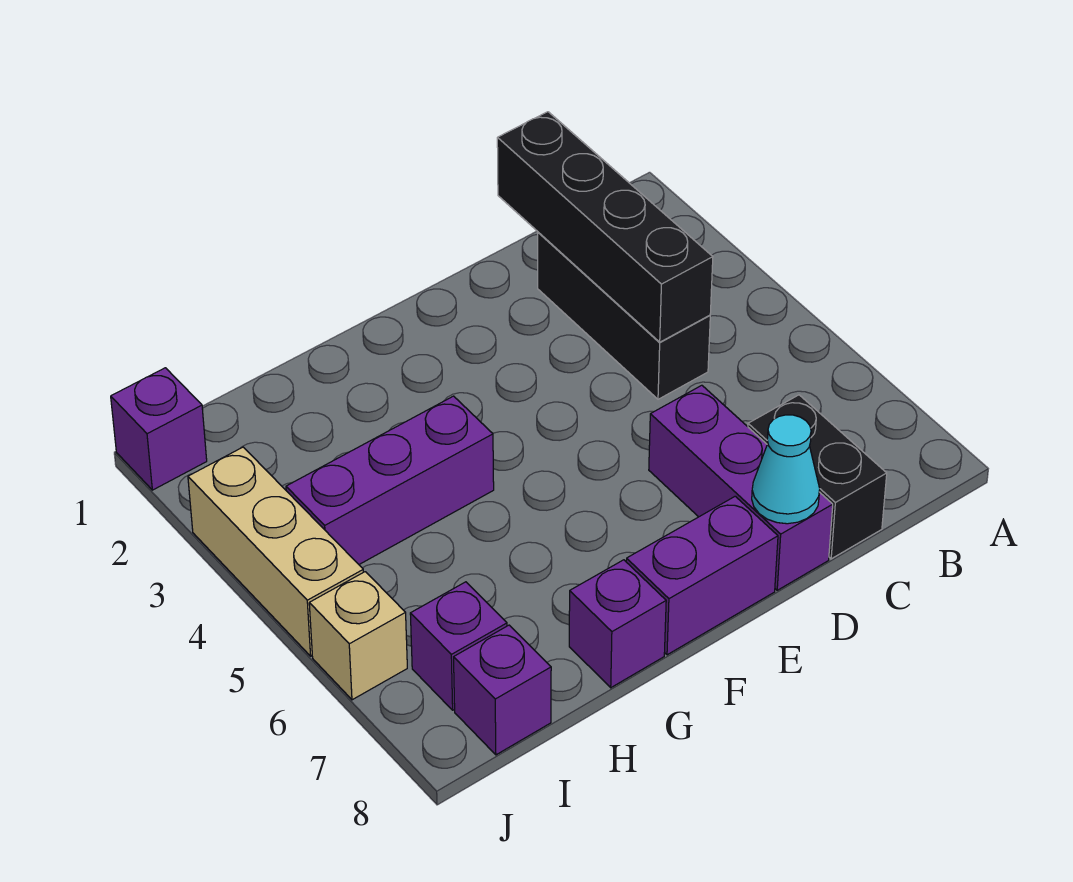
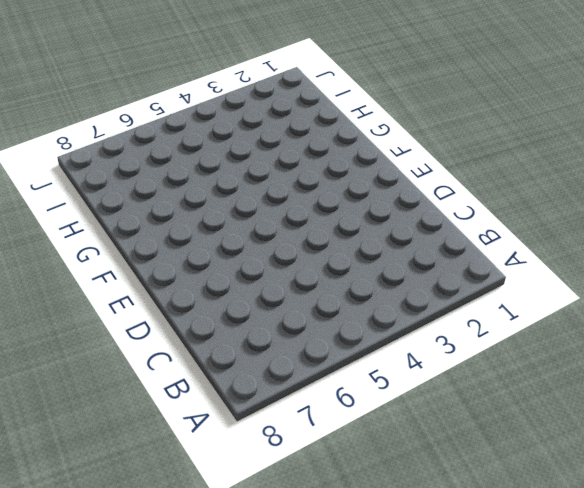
none -> black brick C2:C4 level 1
none -> black brick C7:C8 level 1
none -> purple brick D6:D8 level 1

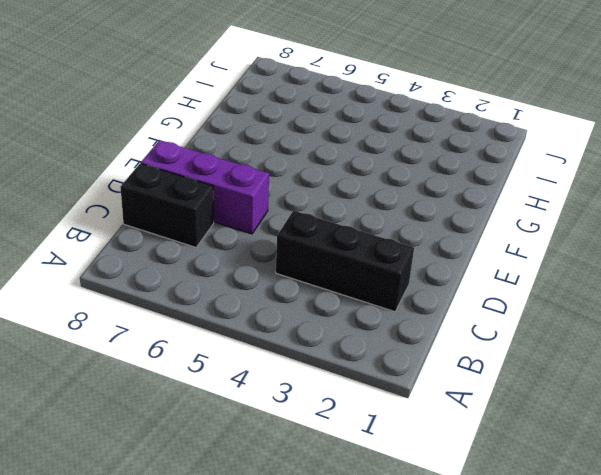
none -> purple brick E8:F8 level 1
none -> purple brick G4:I4 level 1
none -> purple brick G8 level 1

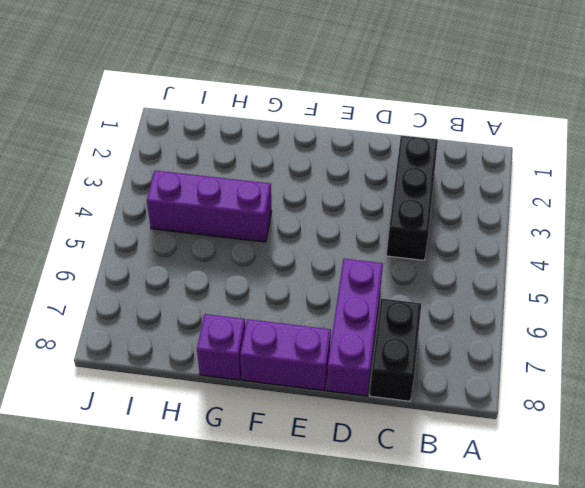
none -> purple brick I7 level 1
none -> purple brick I8 level 1
none -> purple brick J1 level 1

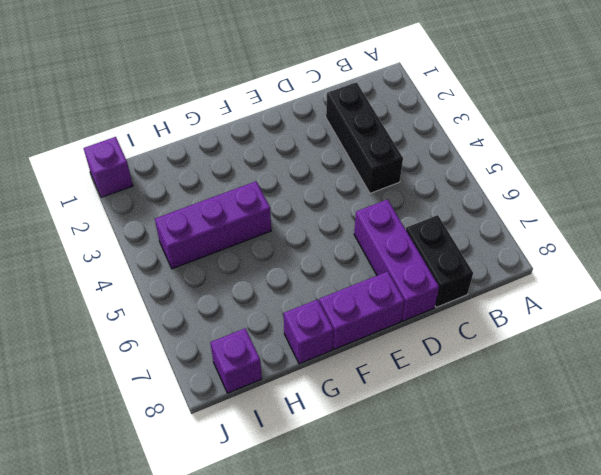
none -> purple brick I7 level 1
none -> tan brick J3:J5 level 1
none -> tan brick J6 level 1

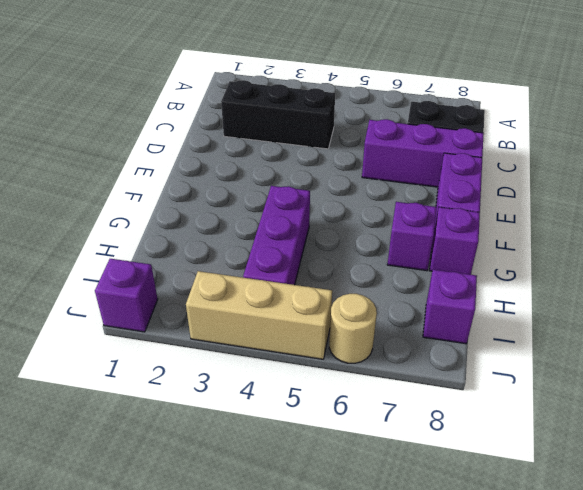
purple brick G7 level 1 -> purple brick I7 level 1
tan round brick J6 level 1 -> tan brick J6 level 1
none -> black brick C1:C4 level 2
none -> cyan cone D8 level 2

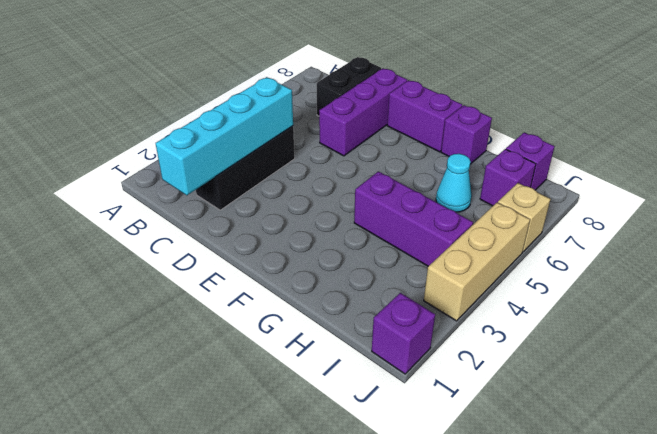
cyan brick C1:C4 level 2 -> black brick C1:C4 level 2
cyan cone H6 level 1 -> cyan cone D8 level 2

